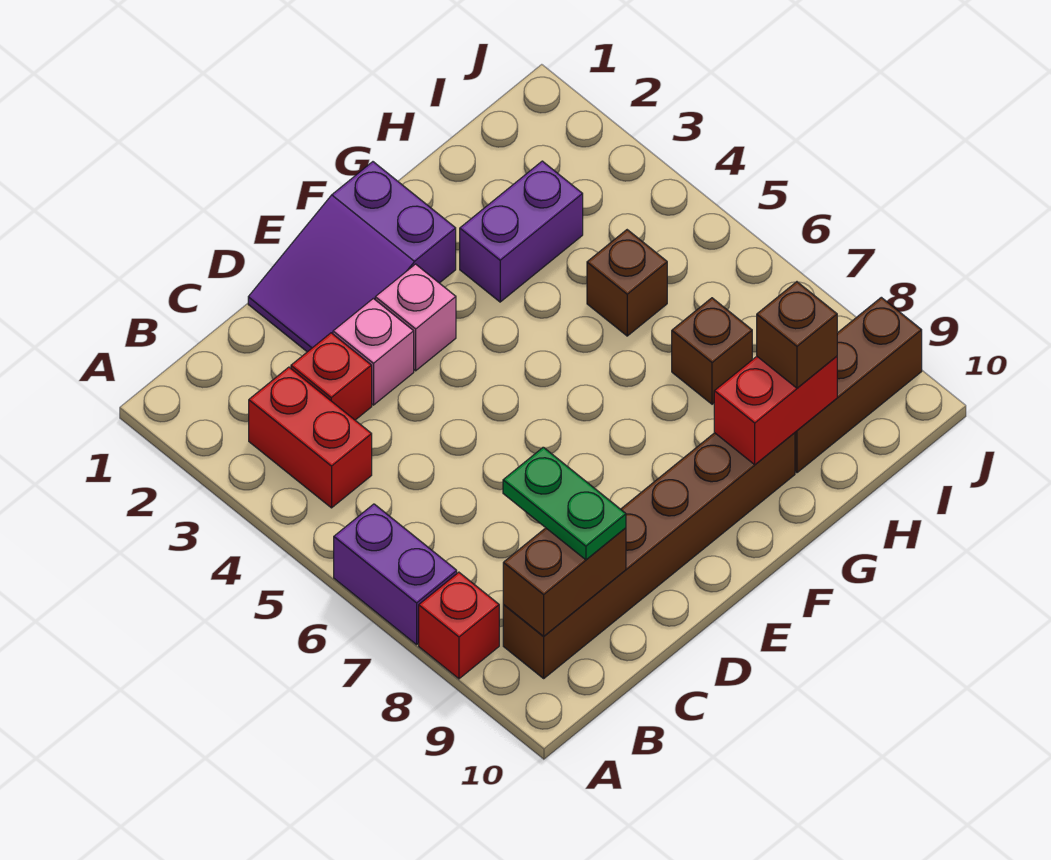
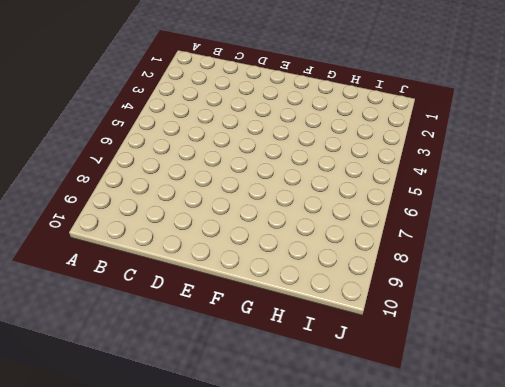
none -> purple brick A6:A7 level 1
none -> red brick A8 level 1
none -> red brick B3:B4 level 1

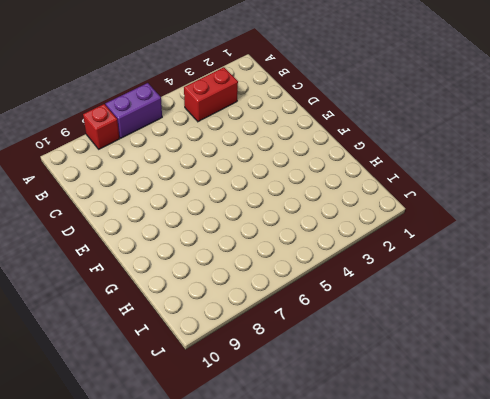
none -> brown brick B9:G9 level 1
none -> red brick C3 level 1
none -> purple slope D1:F2 level 1 top F

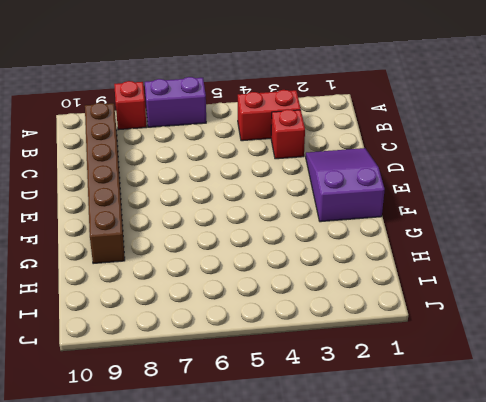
none -> pink brick D3 level 1
none -> pink brick E3 level 1
none -> purple brick G3:H3 level 1

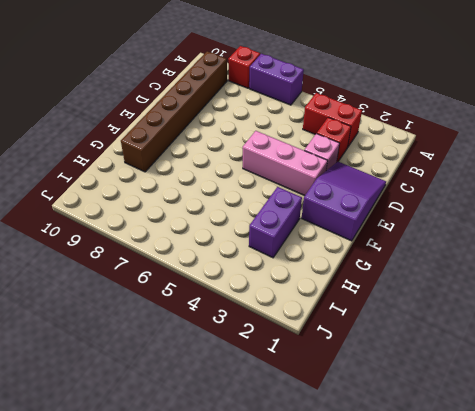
pink brick E3:E5 level 1 -> pink brick E3 level 1
none -> brown brick H5 level 1
none -> brown brick H7 level 1
none -> brown brick H9:J9 level 1

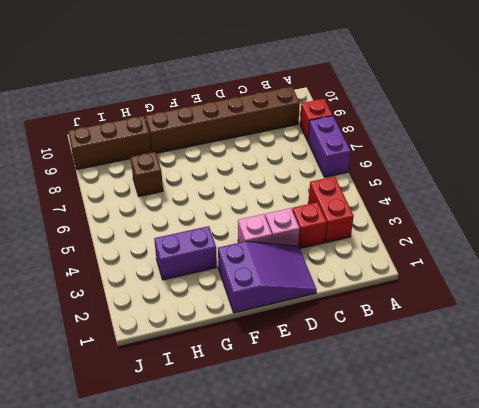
none -> brown brick H5 level 1
none -> brown brick B9:C9 level 2
none -> red brick G9:H9 level 2

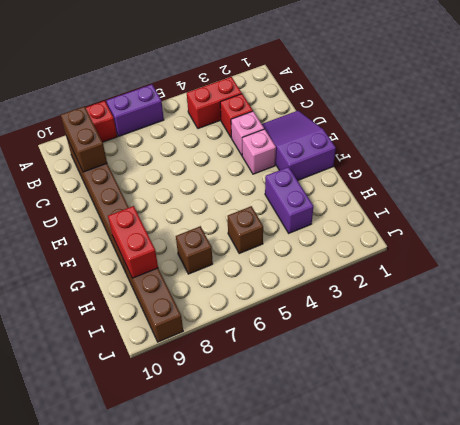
none -> green plate C8:C9 level 3
none -> brown brick H9 level 3

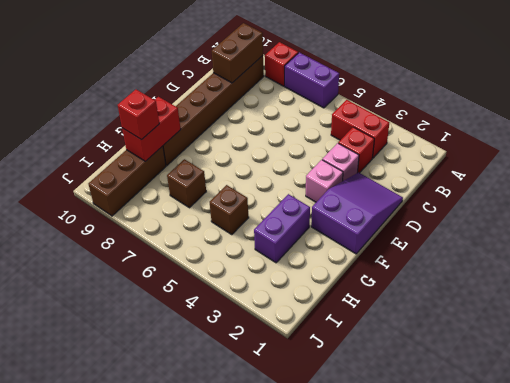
red brick H9 level 3 -> brown brick H9 level 3
none -> green plate C8:C9 level 3

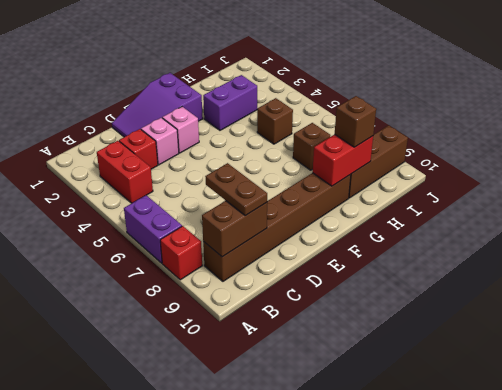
brown plate C8:C9 level 3 -> green plate C8:C9 level 3

